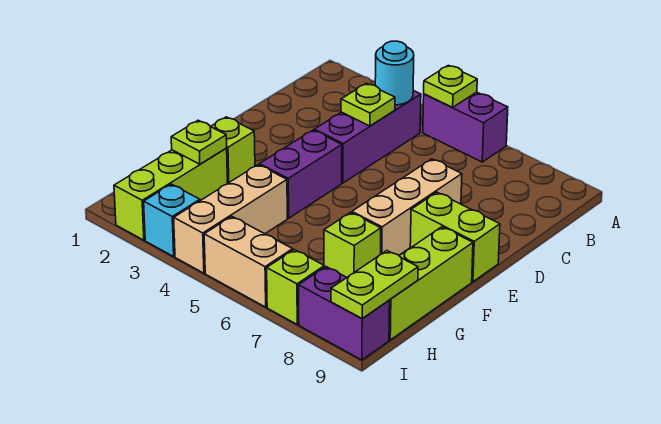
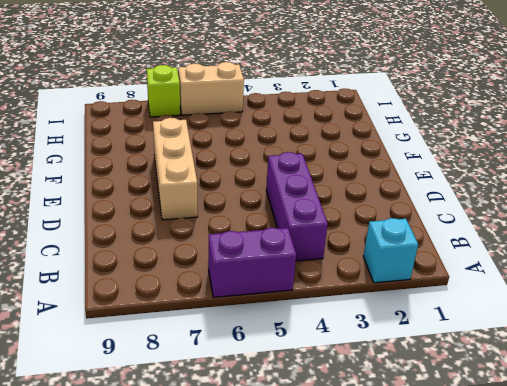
cyan brick A2 level 1 -> cyan brick I3 level 1
none -> purple brick E4:F4 level 1
none -> lime brick E8:E9 level 1
none -> lime brick F2 level 1

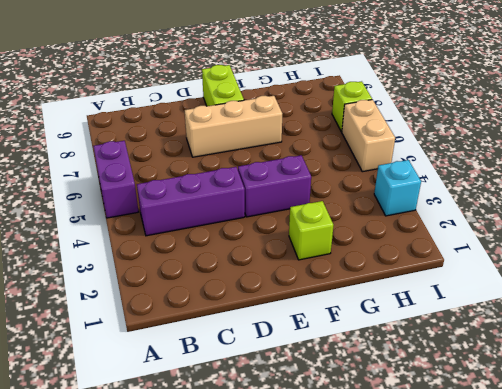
none -> lime brick F9:H9 level 1
none -> lime brick G2:I2 level 1
none -> tan brick G4:I4 level 1

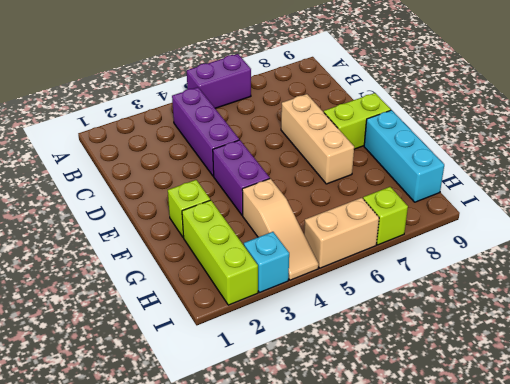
cyan brick F9:H9 level 1 -> lime brick F9:H9 level 1
tan slope G4:I4 level 1 top G -> tan brick G4:I4 level 1
none -> lime brick G7 level 1
none -> purple brick I8:I9 level 1
none -> lime plate A5 level 2

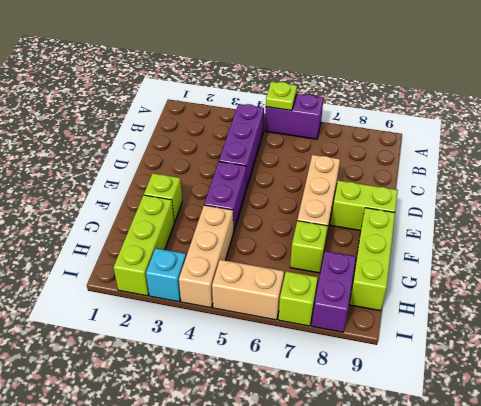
purple brick H8:I8 level 1 -> purple brick I8:I9 level 1
none -> cyan round brick B4 level 2
none -> lime plate C4 level 2
none -> lime plate G2 level 2

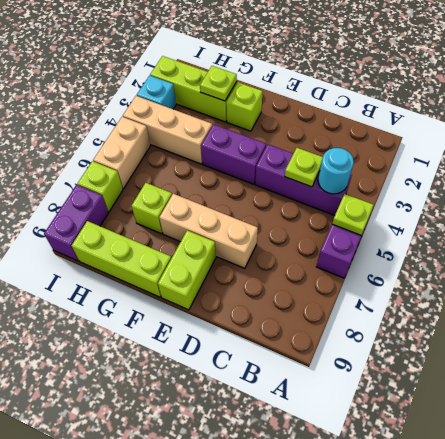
none -> lime plate H9:I9 level 2

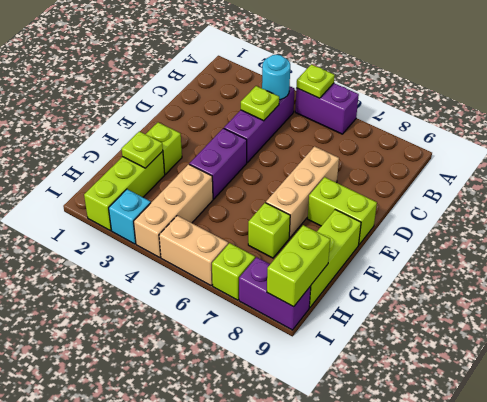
lime brick H9:I9 level 2 -> lime plate H9:I9 level 2

